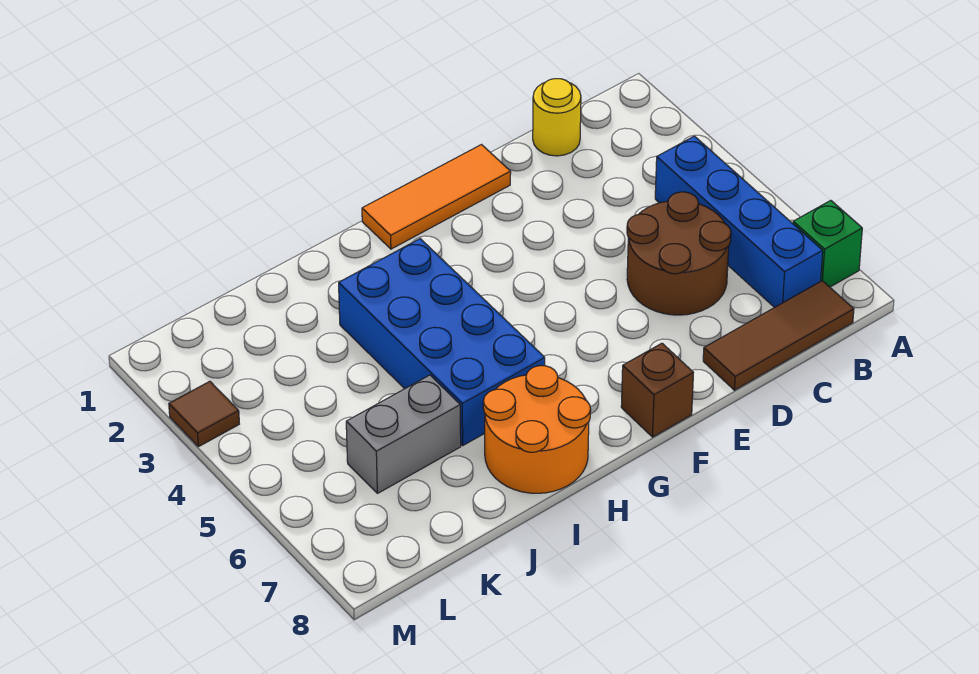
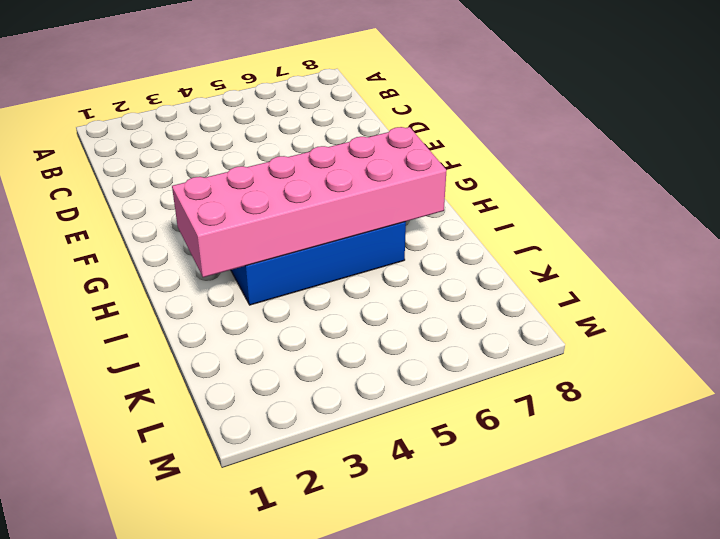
pink brick H2:I7 level 2 -> none
none -> green brick A7 level 1
none -> blue brick B4:B7 level 1

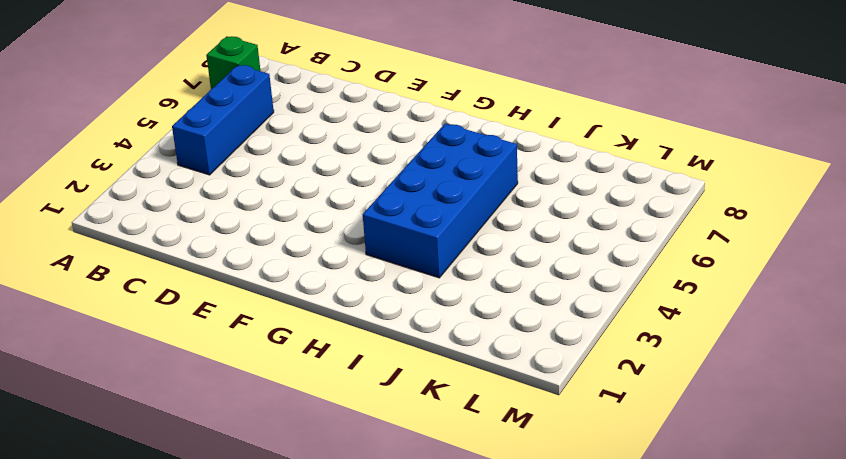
blue brick B4:B6 level 1 -> blue brick B4:B7 level 1
none -> brown tile B8:D8 level 1
none -> yellow round brick C1 level 1

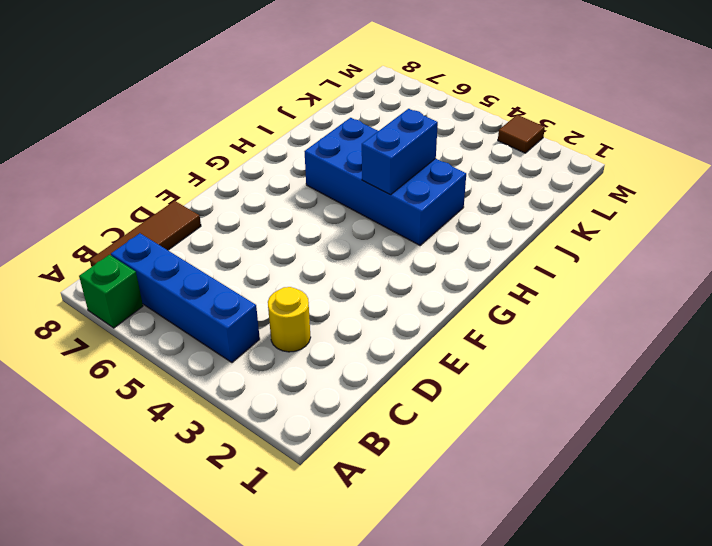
yellow round brick C3 level 1 -> yellow round brick C1 level 1
blue brick H4:I4 level 2 -> none
none -> brown round brick C5:D6 level 1
none -> orange tile E1:G1 level 1

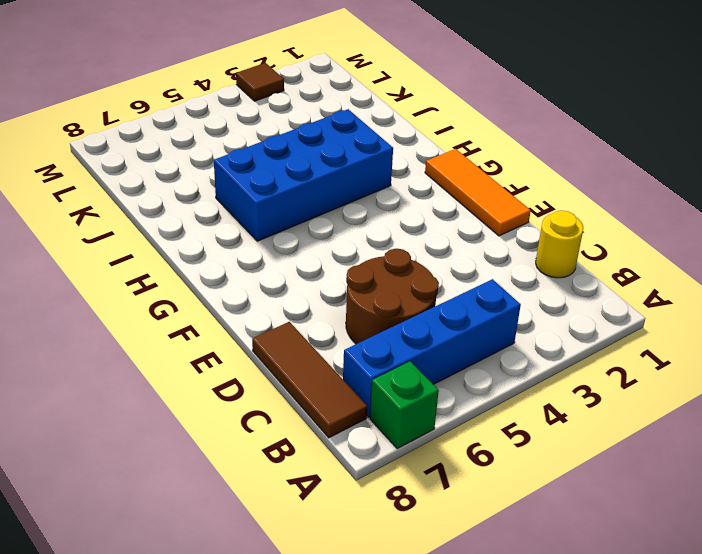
none -> brown brick F8 level 1
none -> orange round brick H7:I8 level 1

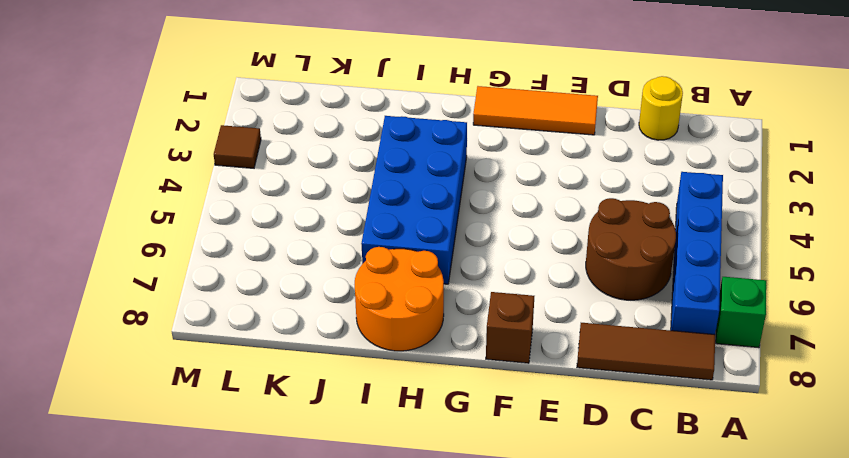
none -> grey brick J6:K6 level 1

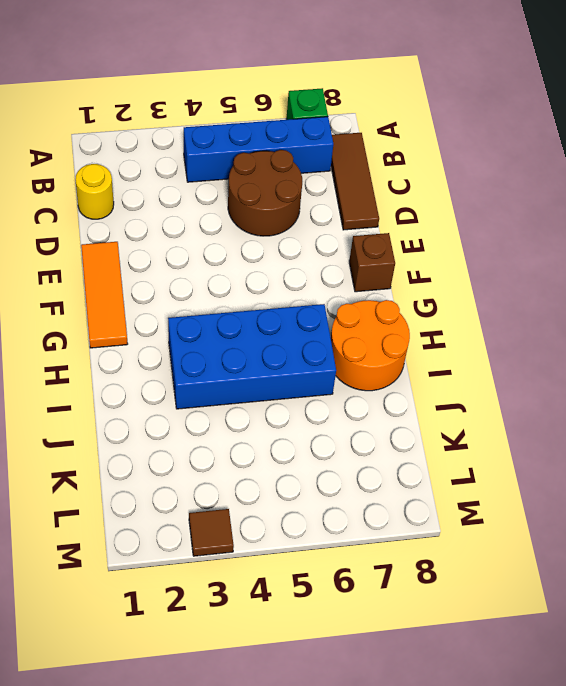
none -> grey brick J6:K6 level 1

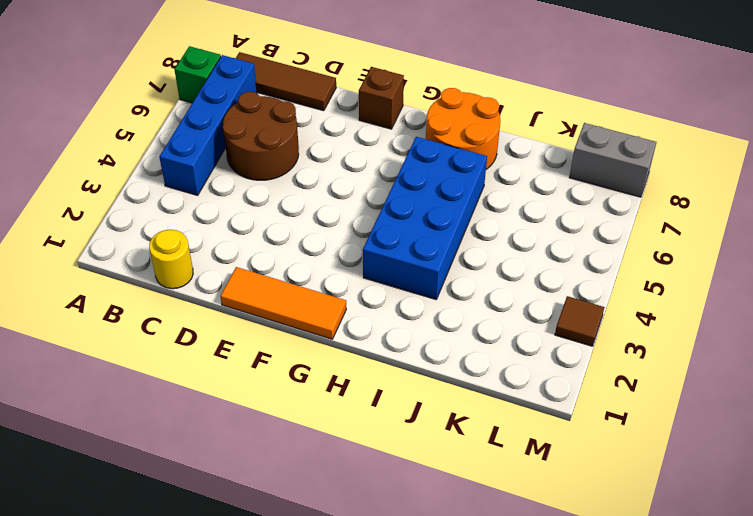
grey brick L8:M8 level 1 -> grey brick J6:K6 level 1

